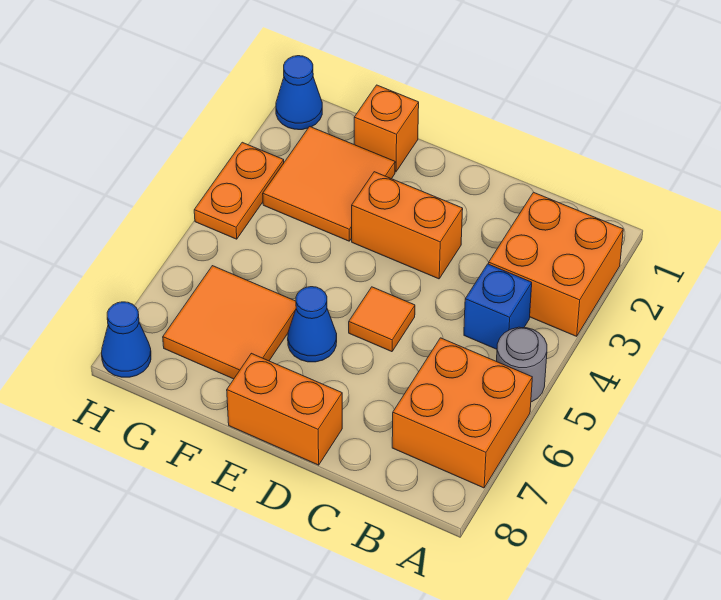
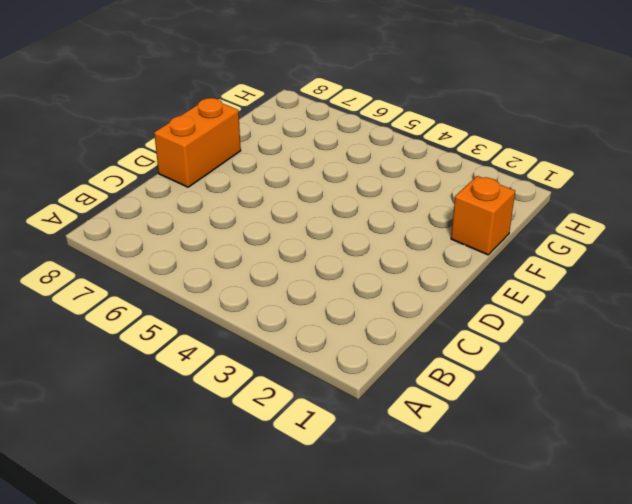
none -> orange brick A2:B3 level 1
none -> grey round brick A5 level 1
none -> orange brick A6:B7 level 1

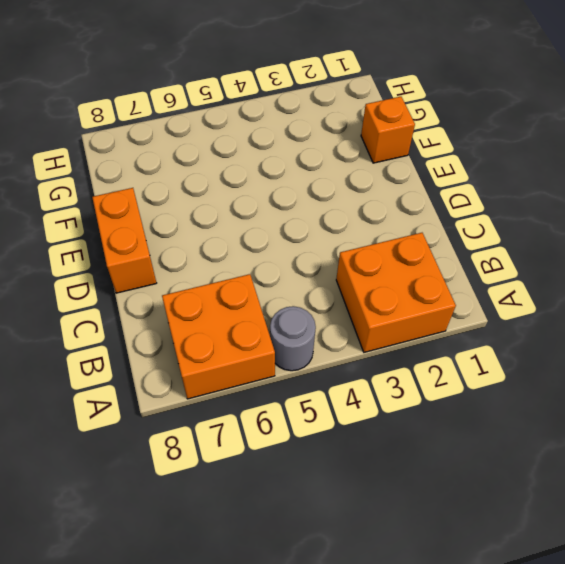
none -> blue brick B4 level 1
none -> orange brick D3:E3 level 1
none -> orange tile D5 level 1

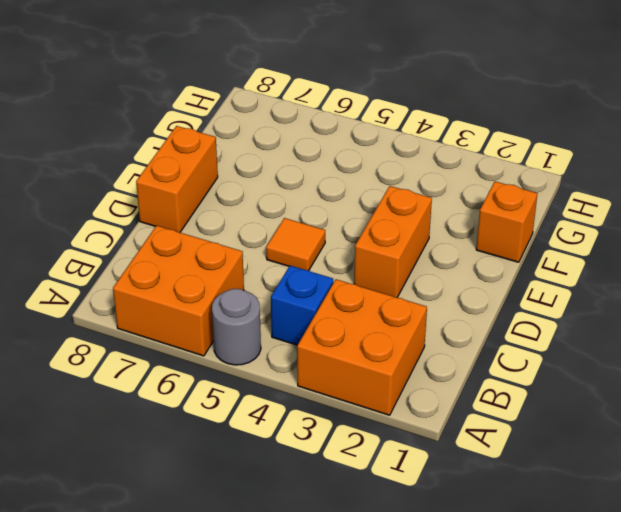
none -> blue cone E6 level 1
none -> orange tile F2:G3 level 1
none -> orange tile F6:G7 level 1

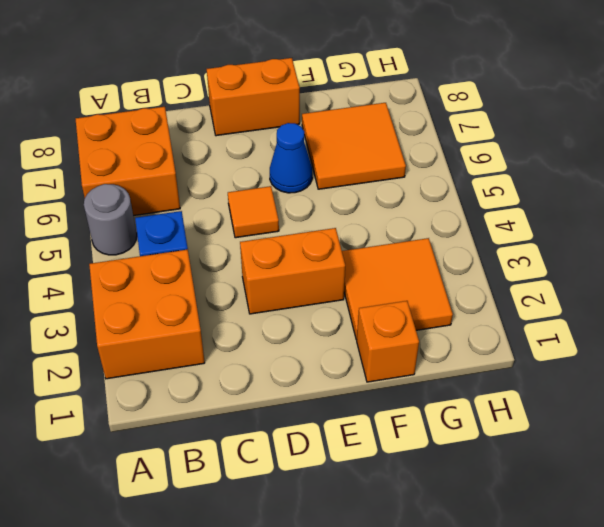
none -> blue cone H1 level 1
none -> orange plate H3:H4 level 1
none -> blue cone H8 level 1

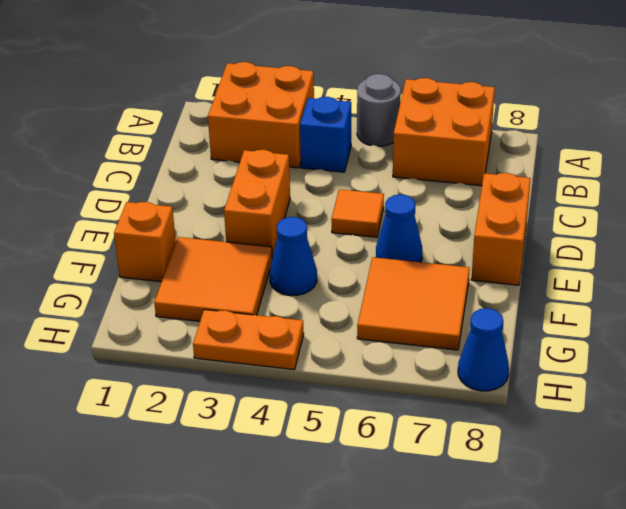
blue cone F4 level 1 -> blue cone H1 level 1

